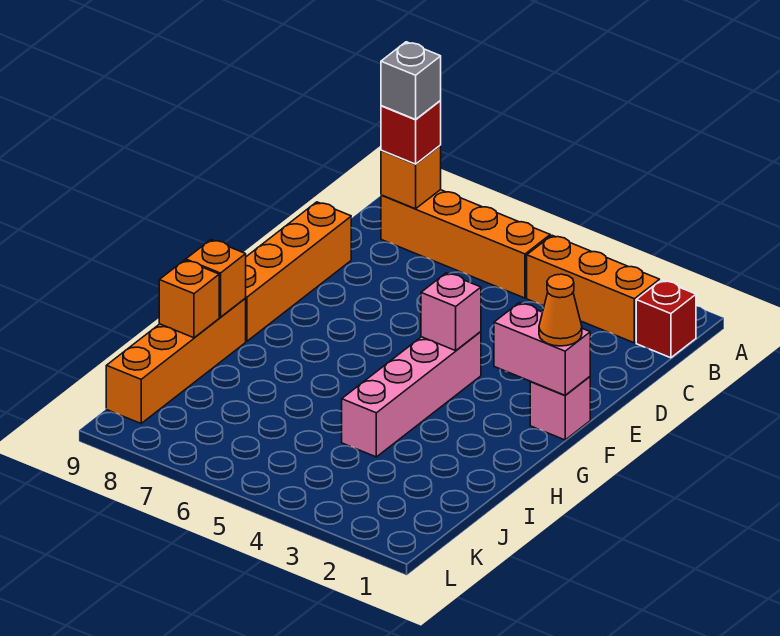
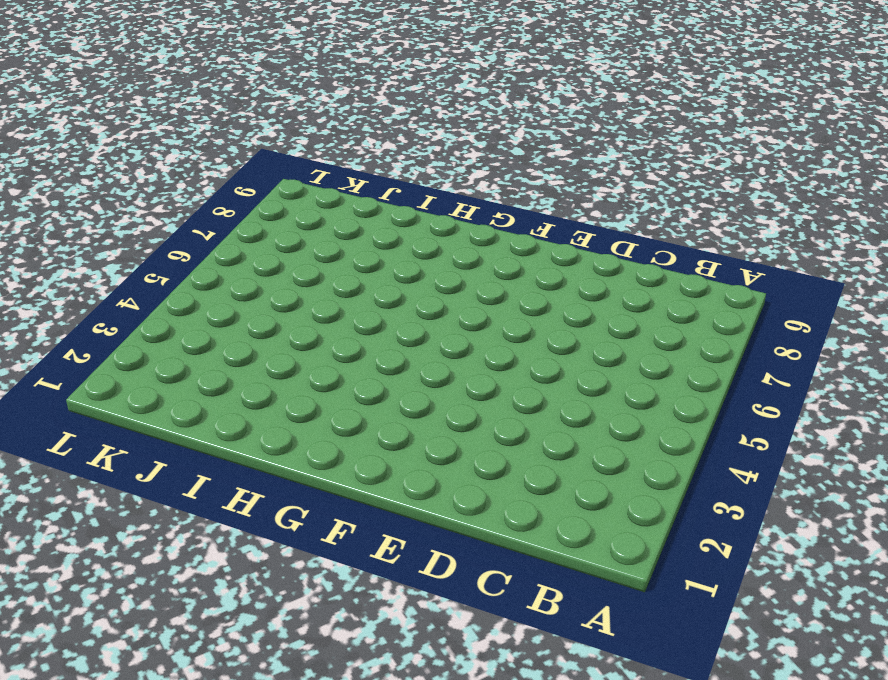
none -> red brick B1 level 1
none -> orange brick B2:B4 level 1
none -> orange brick B5:B8 level 1

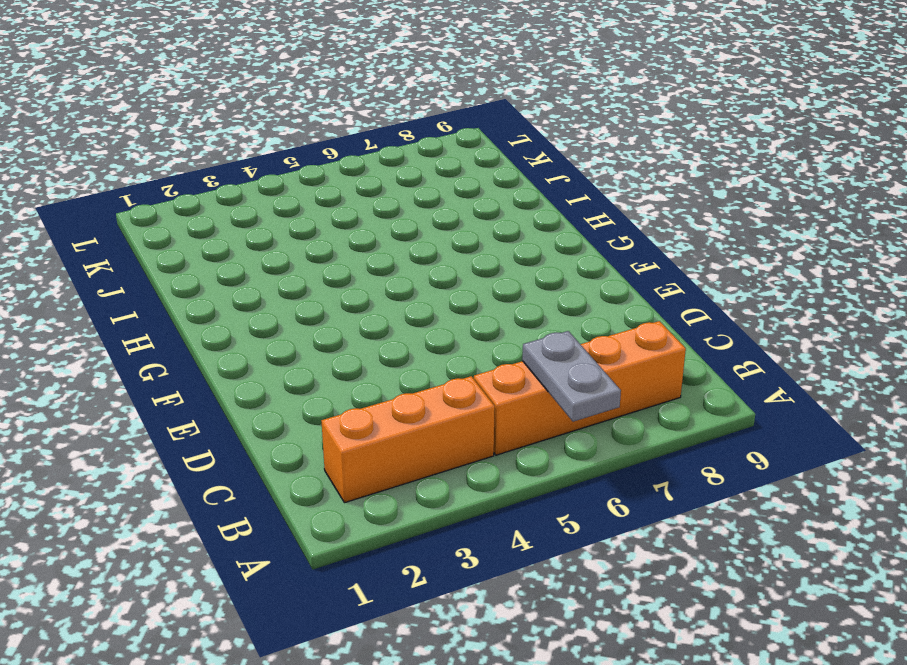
grey plate A6:B6 level 2 -> none
none -> red brick B1 level 1
none -> orange brick D9:G9 level 1
none -> pink brick F1 level 1

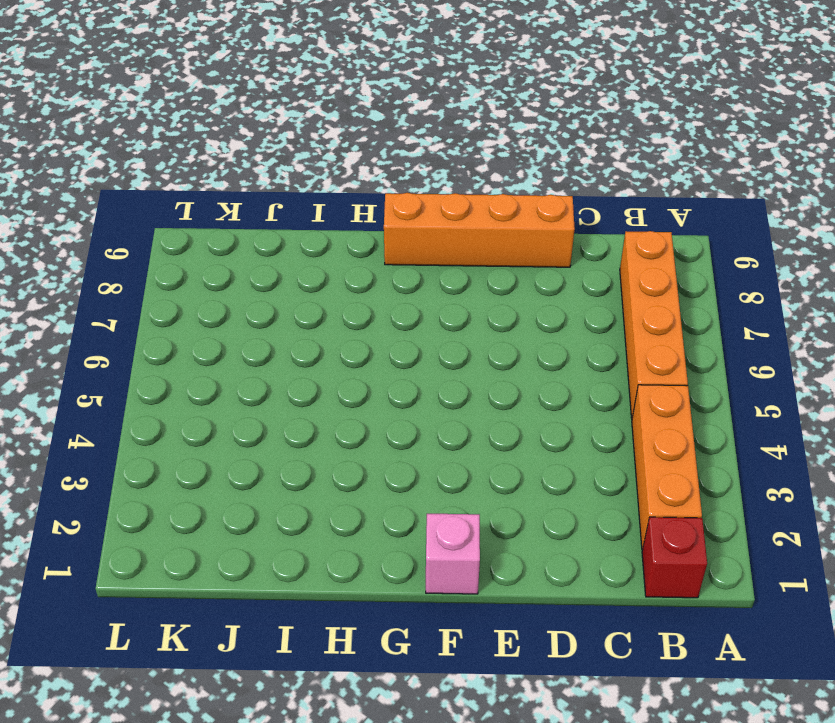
none -> pink brick F4:I4 level 1
none -> orange brick H9:K9 level 1
none -> orange brick B8 level 2

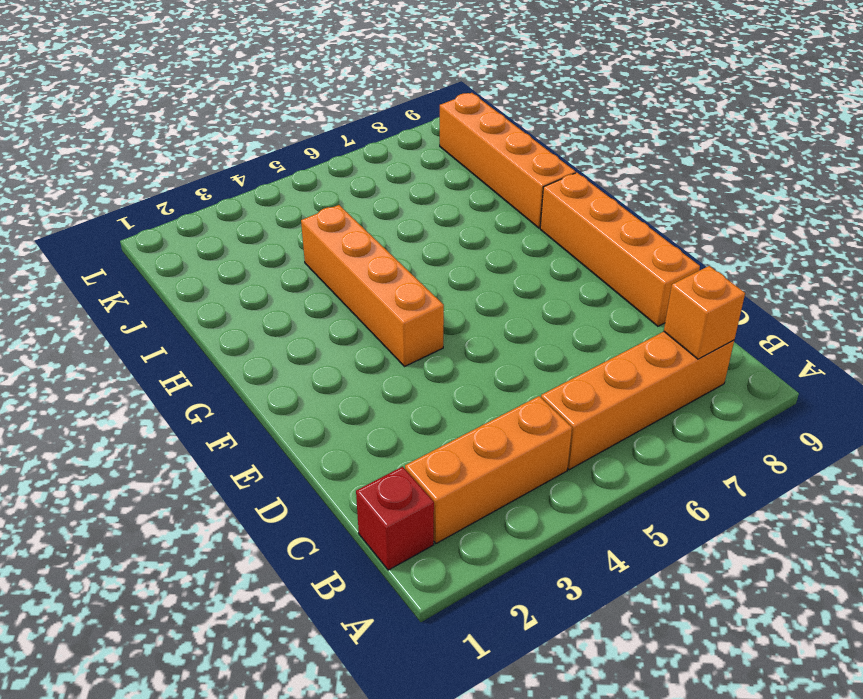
orange brick F4:I4 level 1 -> pink brick F4:I4 level 1
none -> pink brick F1 level 1
none -> pink brick F1:F2 level 2
none -> pink brick F4 level 2

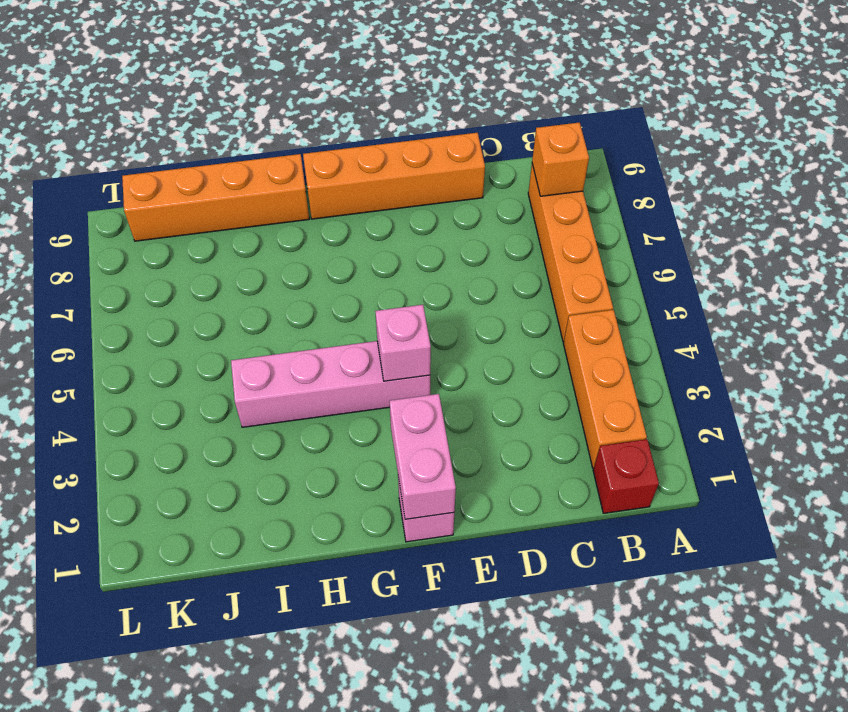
none -> orange brick H9 level 2
none -> orange brick I9 level 2
none -> red brick B8 level 3

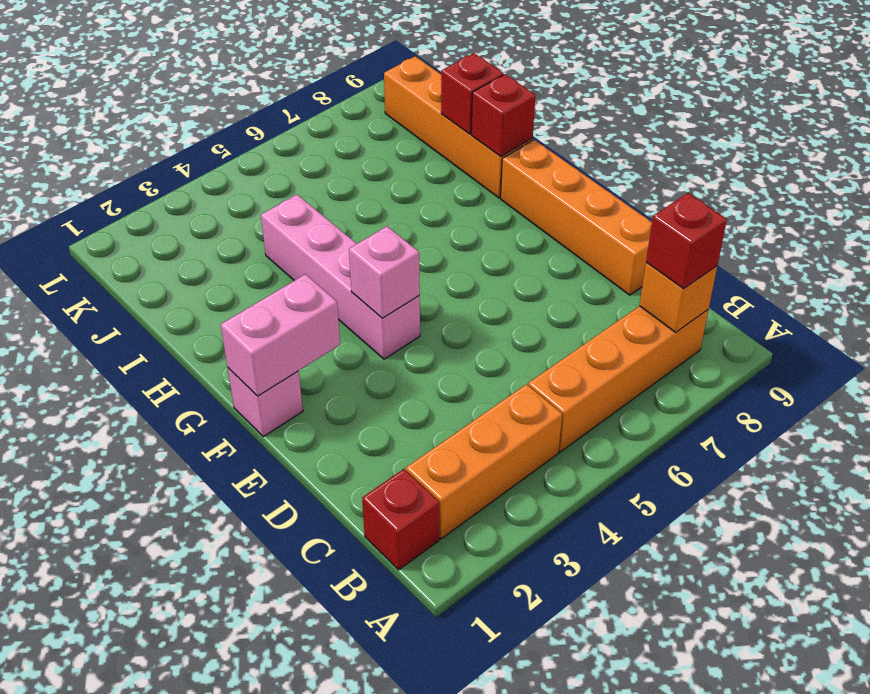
red brick H9 level 2 -> orange brick H9 level 2
red brick I9 level 2 -> orange brick I9 level 2
none -> orange cone F1 level 3
none -> grey brick B8 level 4

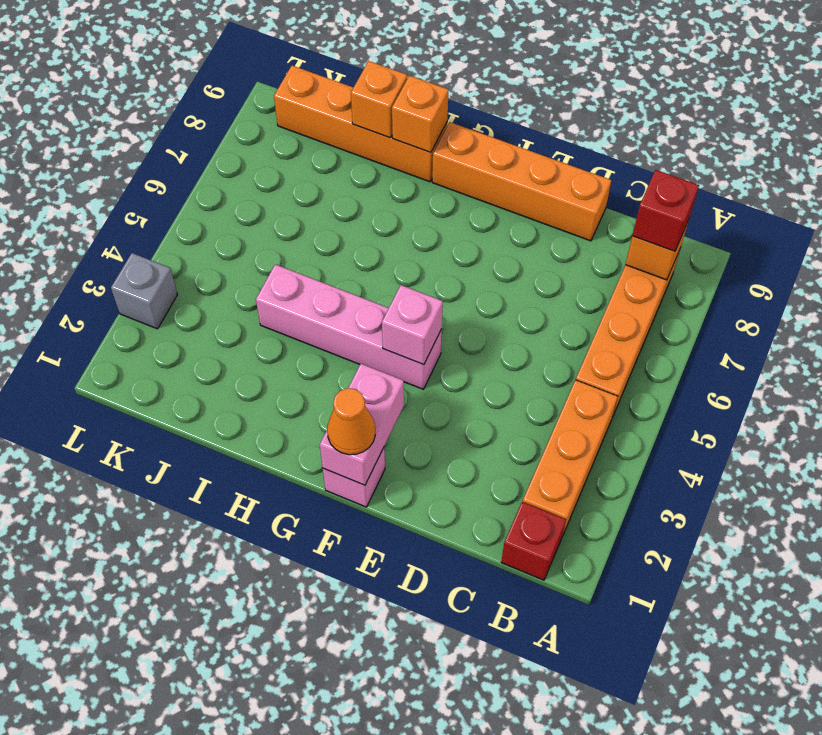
grey brick L3 level 1 -> grey brick B8 level 4

